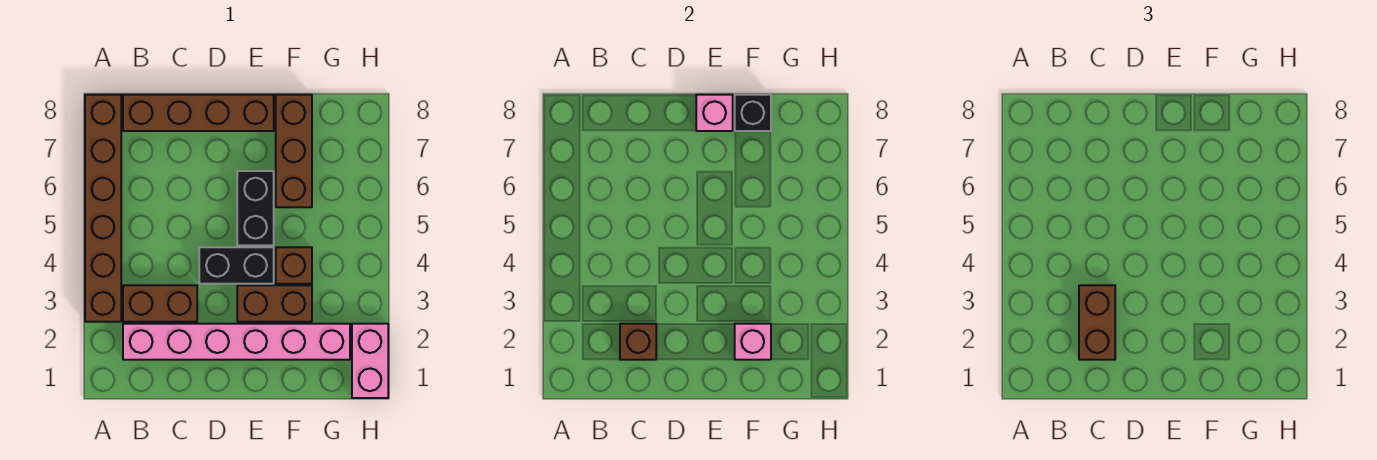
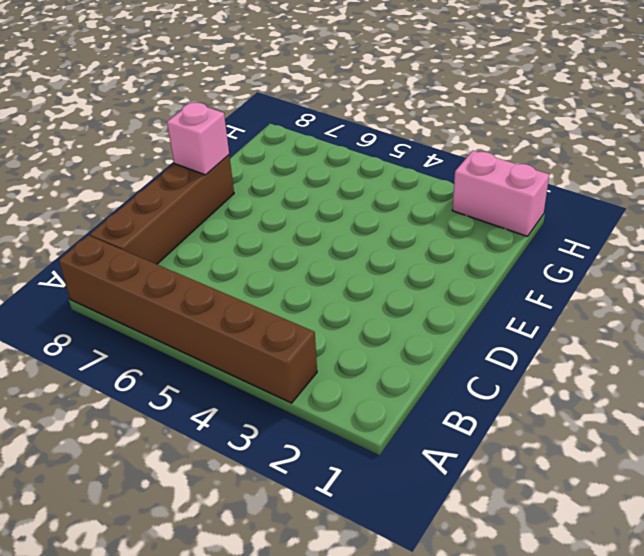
none -> pink brick B2:G2 level 1
none -> brown brick B3:C3 level 1
none -> black brick D4:E4 level 1

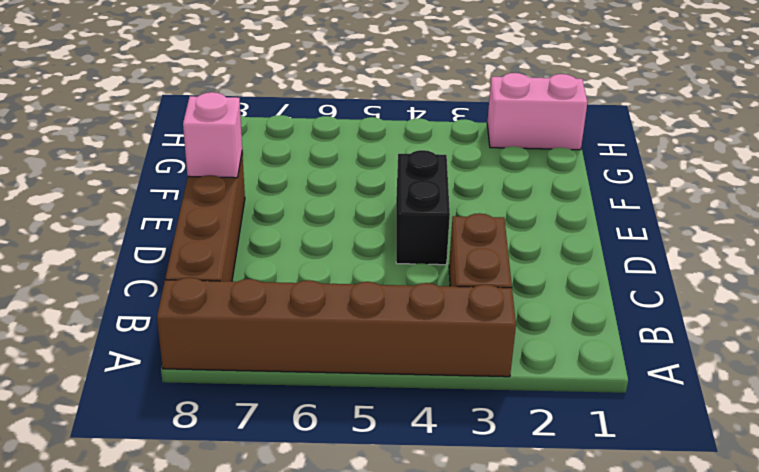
none -> pink brick B2:G2 level 1
none -> brown brick E3:F3 level 1
none -> black brick E5:E6 level 1

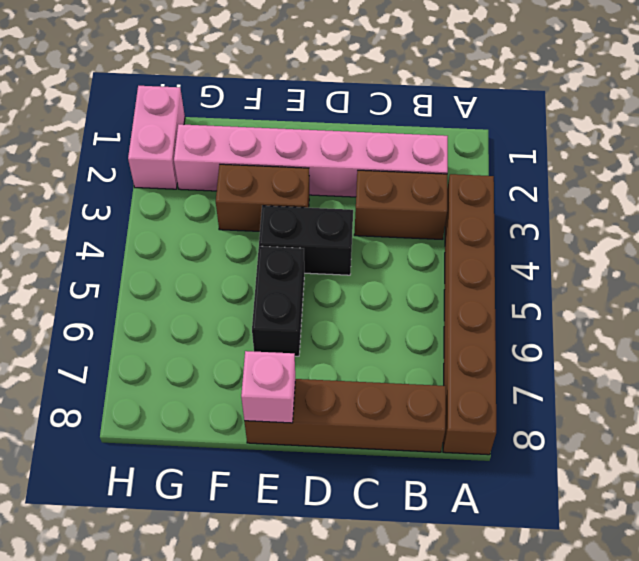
none -> brown brick F4 level 1
none -> brown brick F6:F8 level 1
none -> brown brick C2 level 2

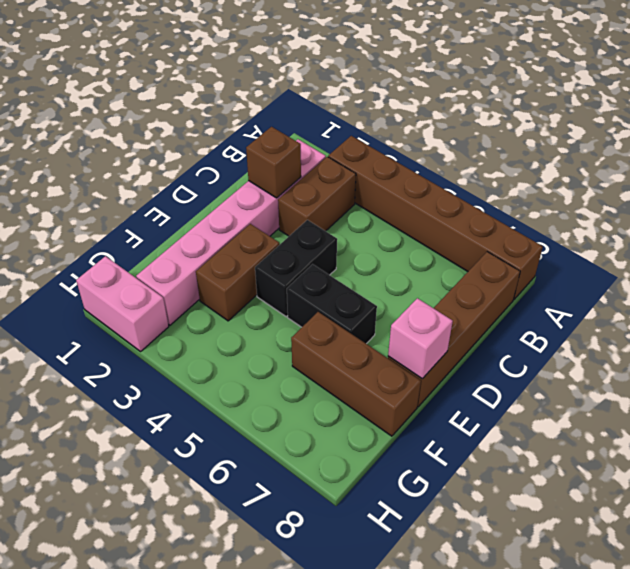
none -> brown brick F4 level 1
none -> pink brick F2 level 2
none -> black brick F8 level 2

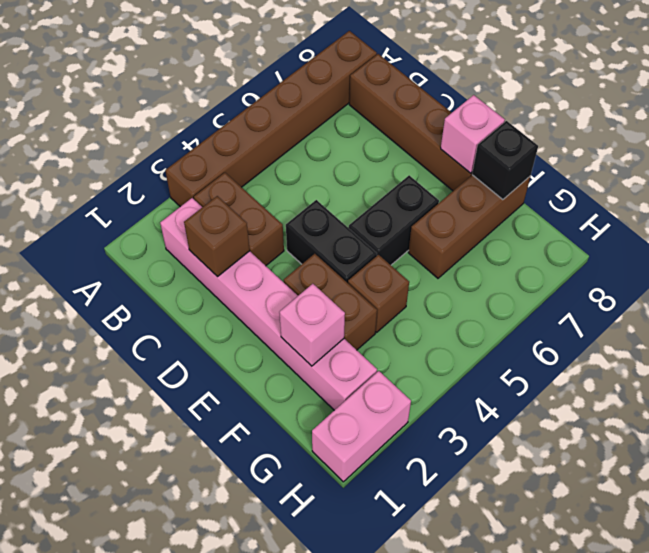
none -> brown brick C2:C3 level 3

